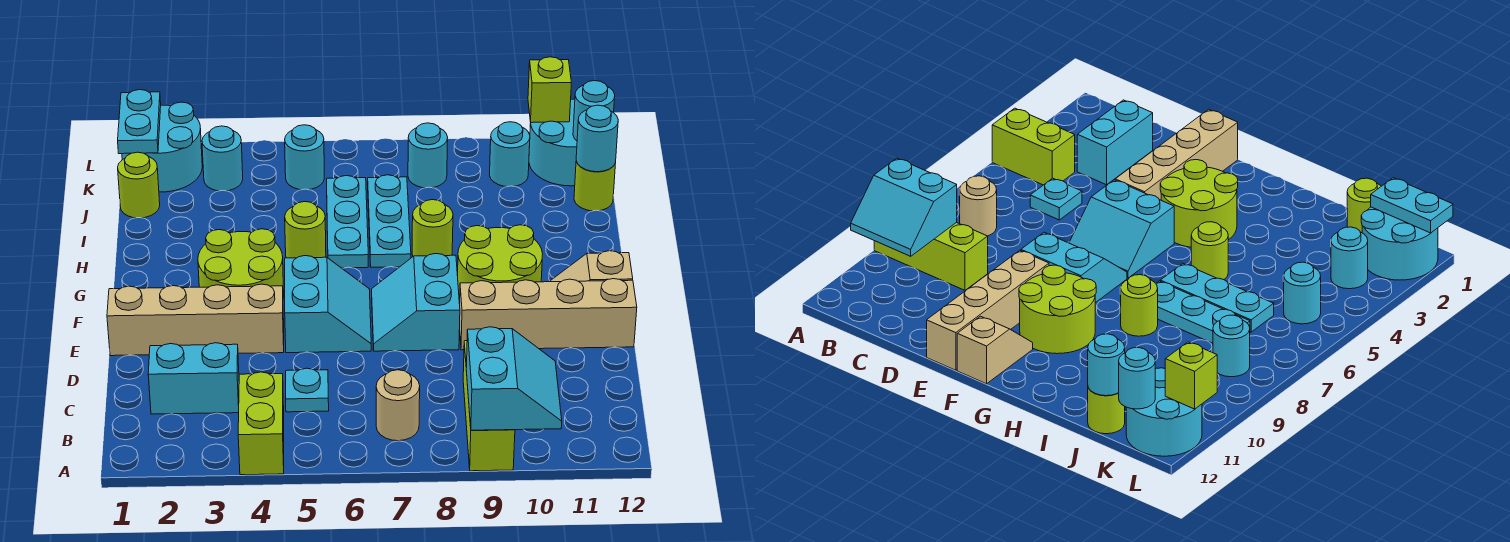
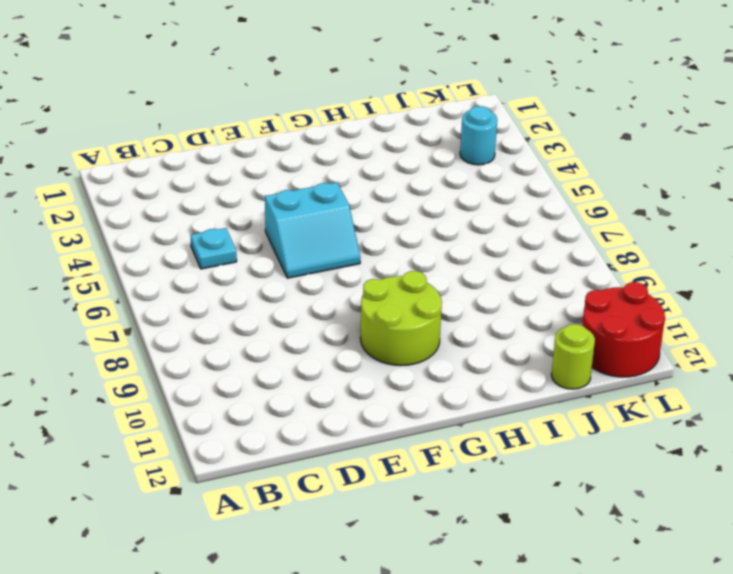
red round brick K11:L12 level 1 -> cyan round brick K11:L12 level 1
none -> lime brick A4:B4 level 1
none -> lime brick A9:C9 level 1
none -> tan round brick B7 level 1

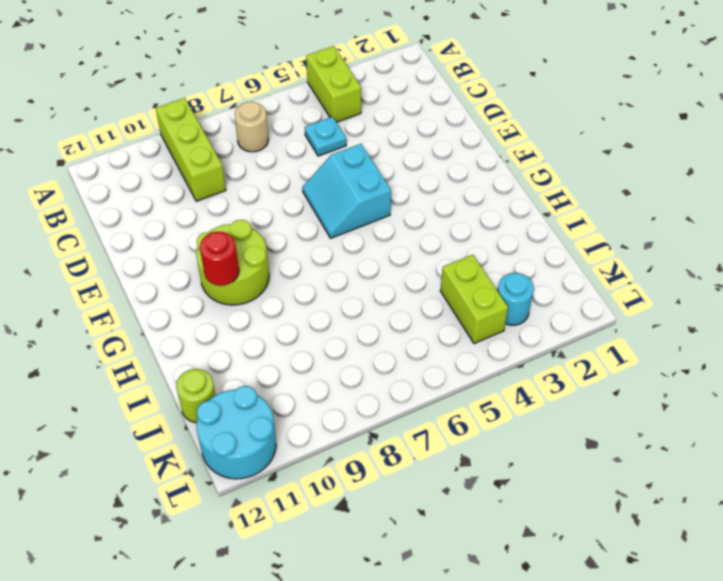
red round brick G10 level 2 -> none
lime brick J4:K4 level 1 -> none
none -> cyan brick C2:C3 level 1
none -> tan brick E1:E4 level 1
none -> cyan slope E7:F8 level 1 top 8

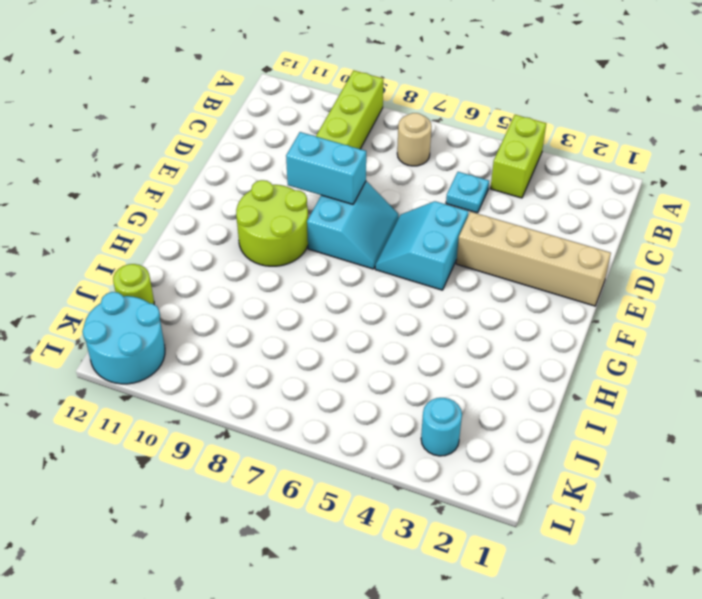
cyan brick E8:E9 level 2 -> cyan brick C2:C3 level 1
none -> tan brick E9:E12 level 1
none -> lime round brick F3:G4 level 1
none -> tan slope F11:F12 level 1 top 12

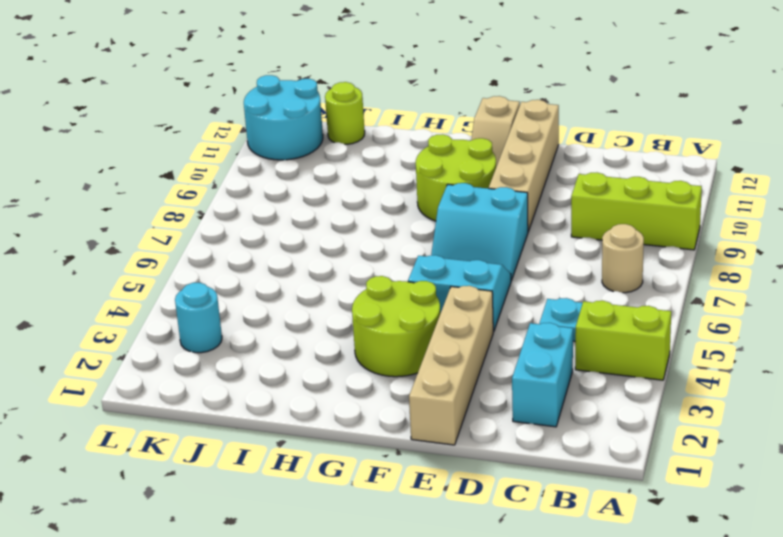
none -> lime round brick H5 level 1
none -> cyan plate H6:J6 level 1
none -> cyan plate H7:J7 level 1

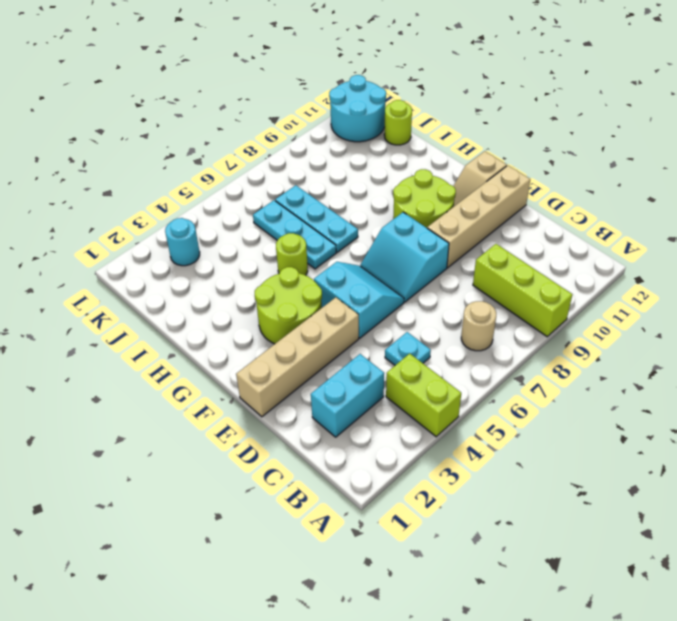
none -> lime round brick H8 level 1
none -> lime round brick J1 level 1
none -> cyan round brick K1:L2 level 1

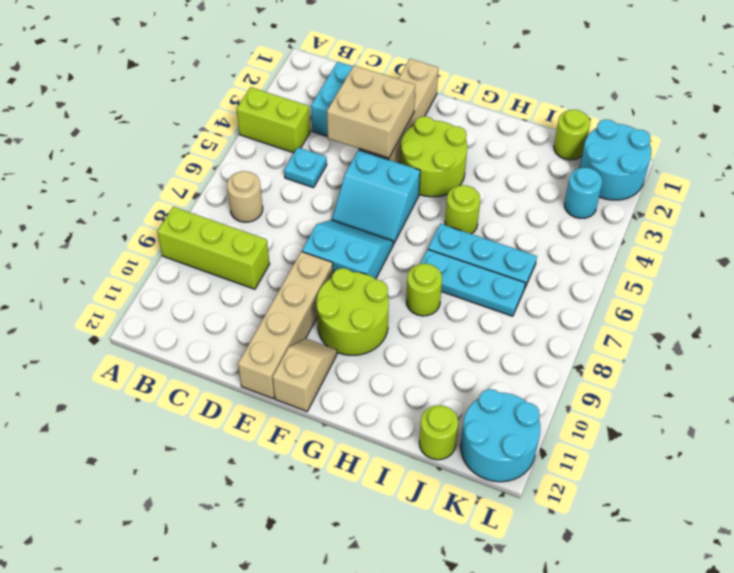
tan brick D3:E4 level 2 -> none
none -> cyan round brick K5 level 1
none -> cyan round brick K8 level 1
none -> cyan round brick K10 level 1

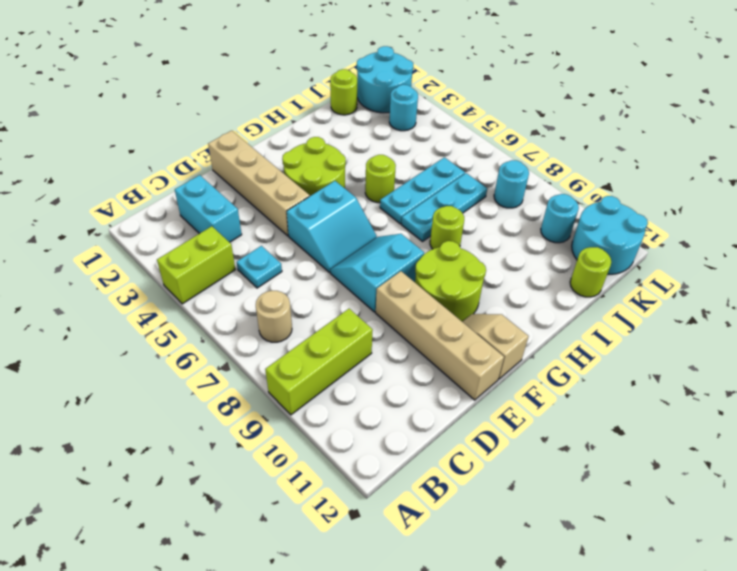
none -> cyan round brick K5 level 1
none -> cyan slope A9:B10 level 2 top 9
none -> cyan round brick J12 level 2

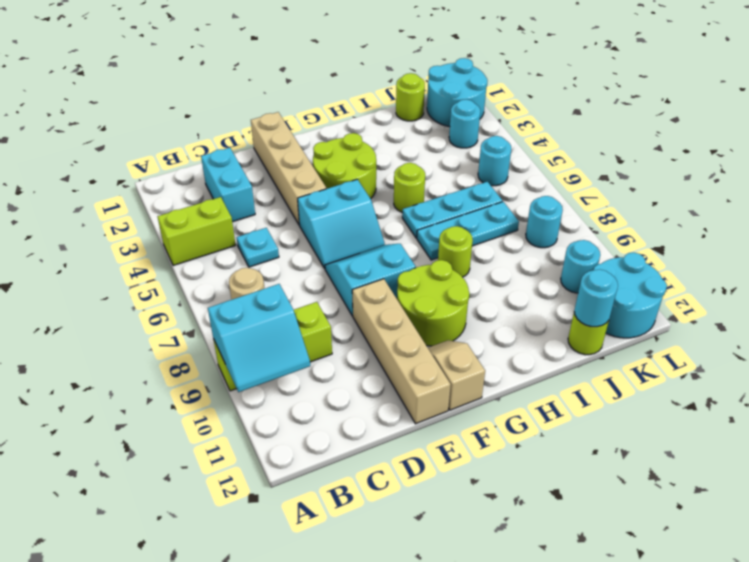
none -> cyan plate K1:L1 level 2
none -> cyan round brick K12 level 2
none -> lime brick L11 level 2

